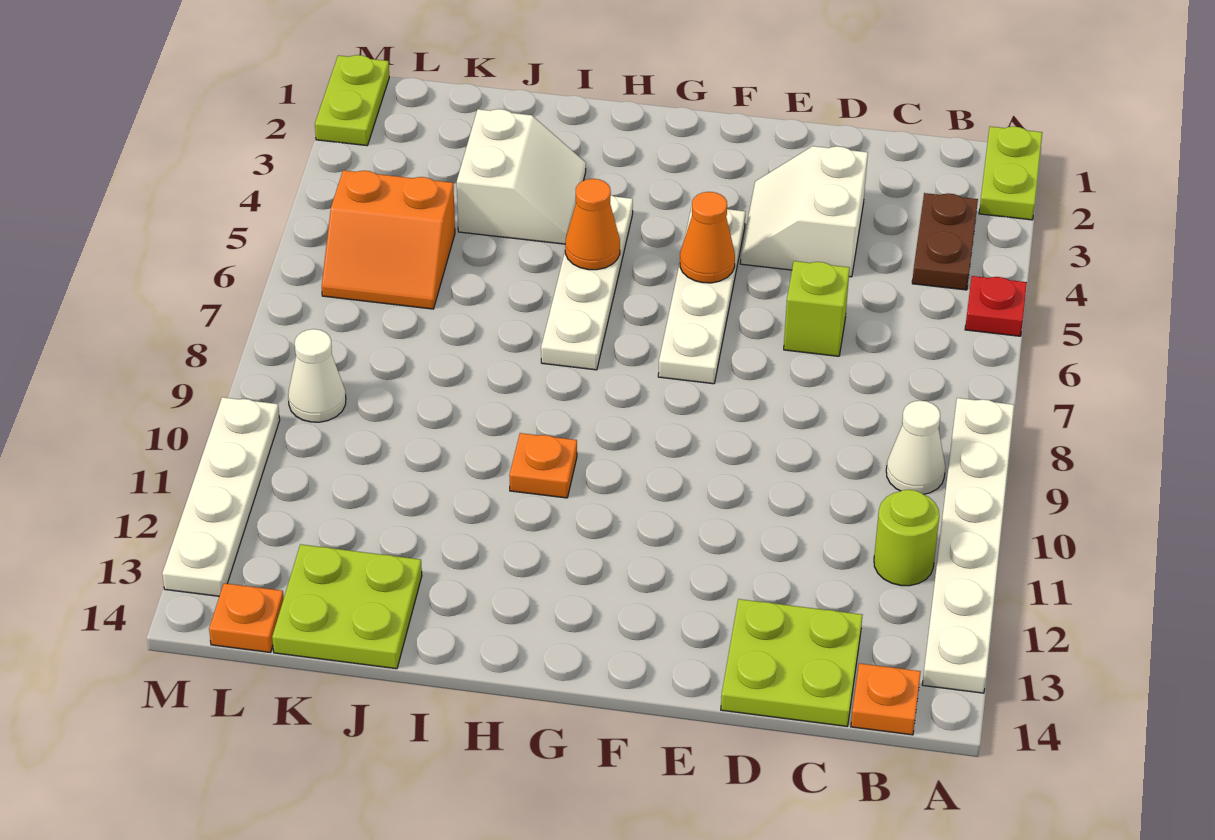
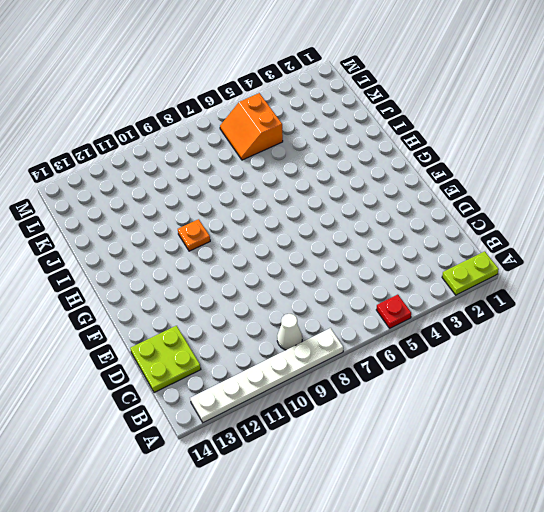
none -> brown plate B3:B4 level 1
none -> lime round brick B11 level 1
none -> orange plate B14 level 1

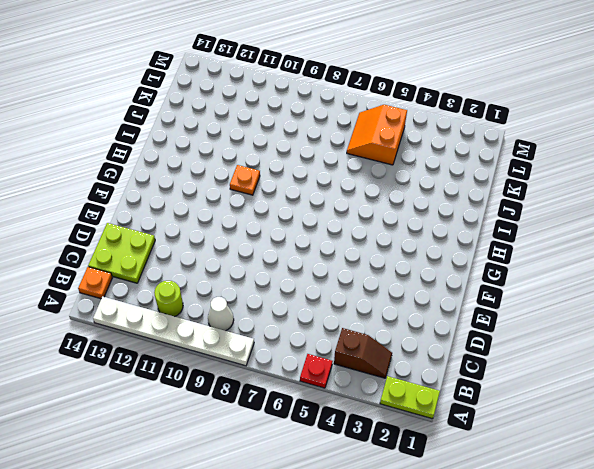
brown slope B3:B4 level 1 top 4 -> brown plate B3:B4 level 1
none -> white slope D3:E4 level 1 top D
none -> lime brick D6 level 1
none -> white plate F4:F7 level 1

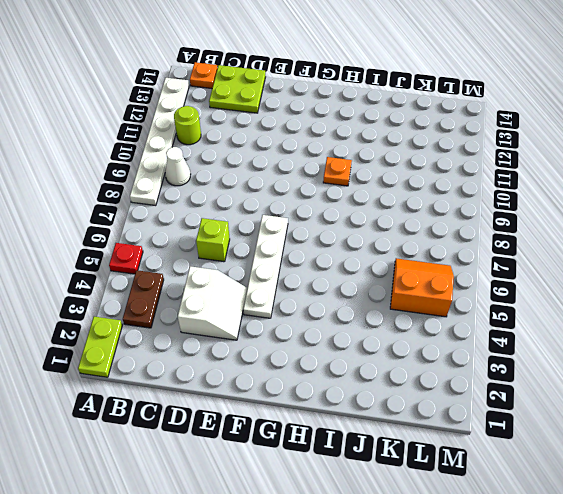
none -> white plate H4:H7 level 1
none -> white slope I3:J4 level 1 top J
none -> lime plate J13:K14 level 1

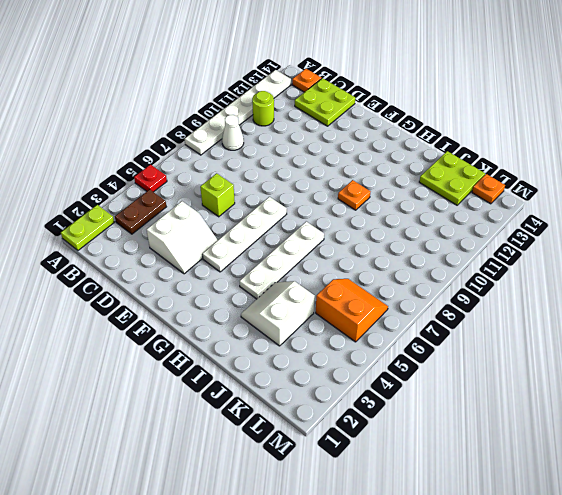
none -> white cone L9 level 1
none -> lime plate M1:M2 level 1
none -> white plate M10:M13 level 1

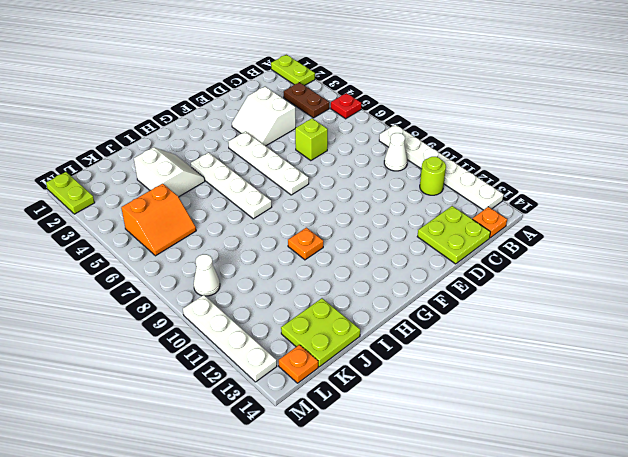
none -> orange cone F5 level 2
none -> orange cone H5 level 2

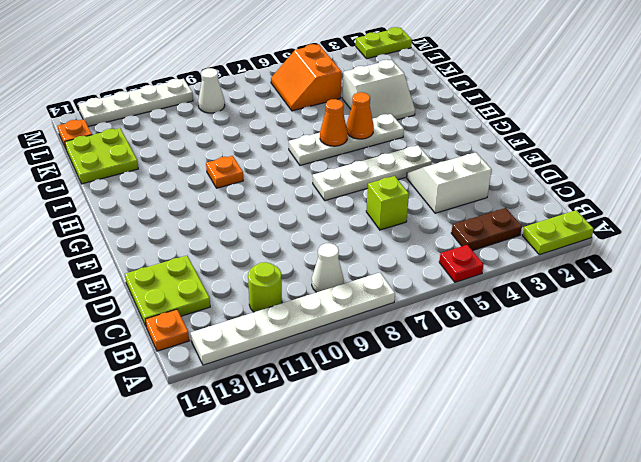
orange cone H6 level 2 -> orange cone F5 level 2

